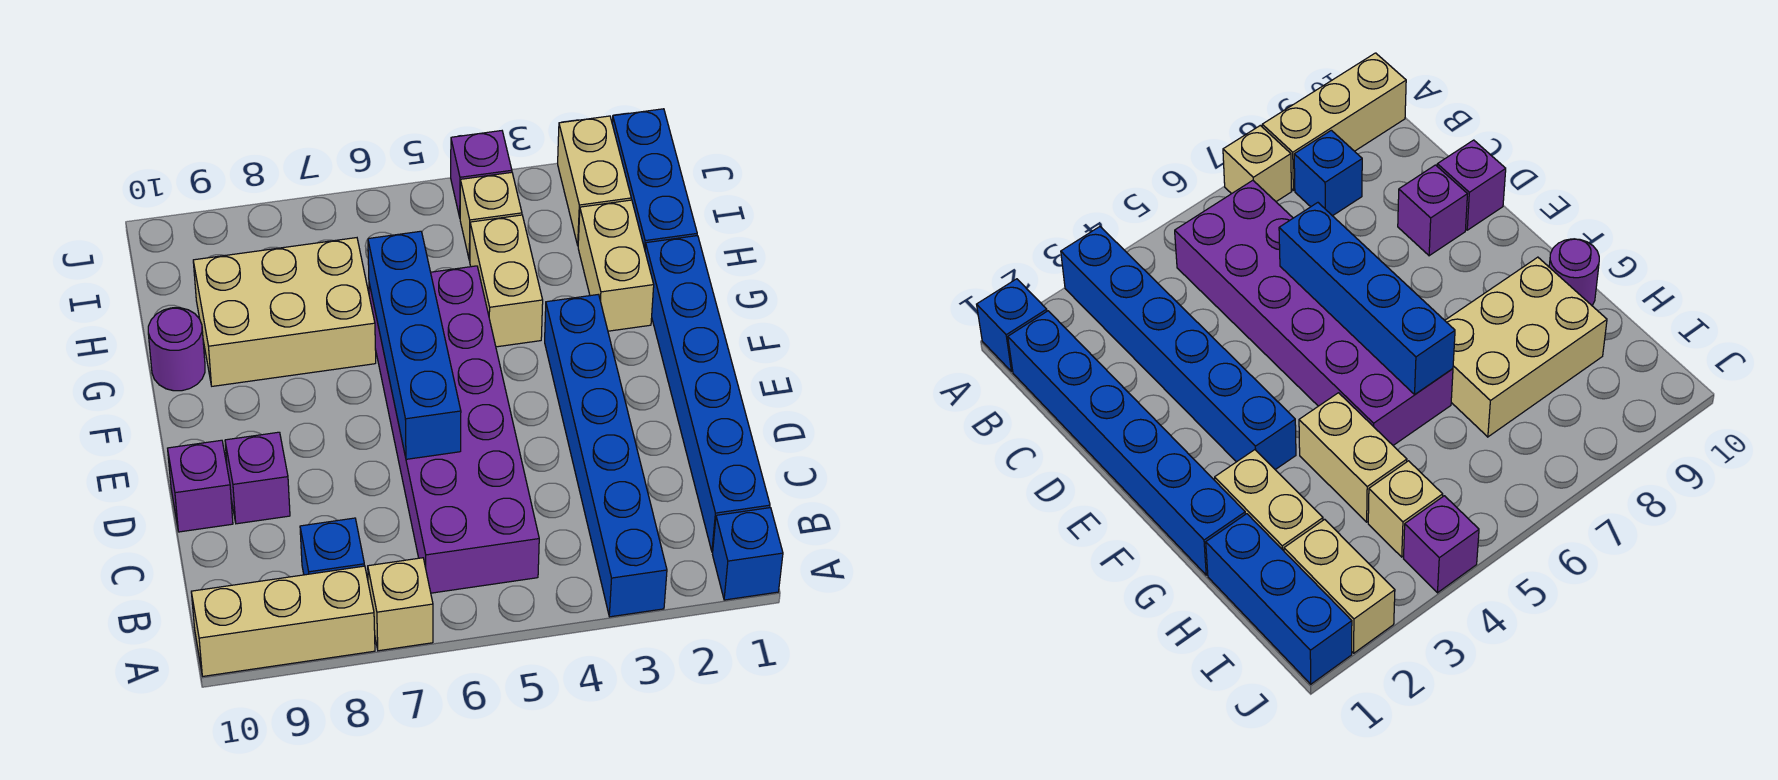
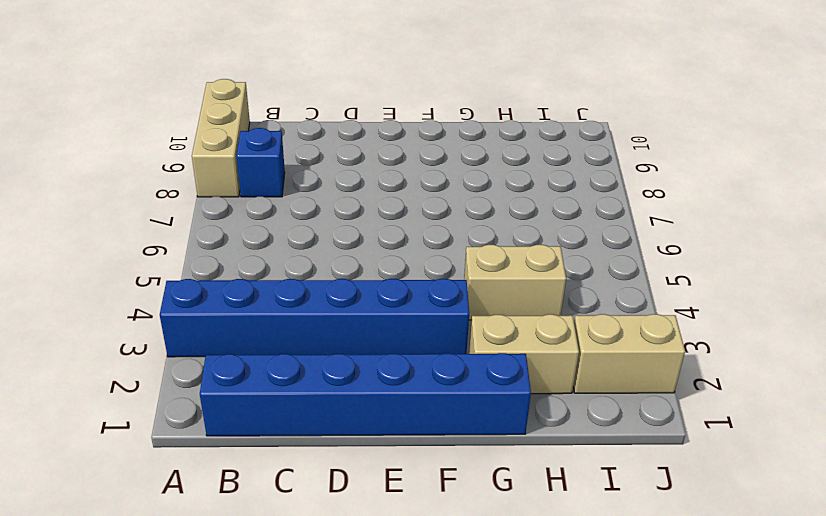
none -> blue brick A1 level 1
none -> tan brick A7 level 1
none -> purple brick B5:G6 level 1

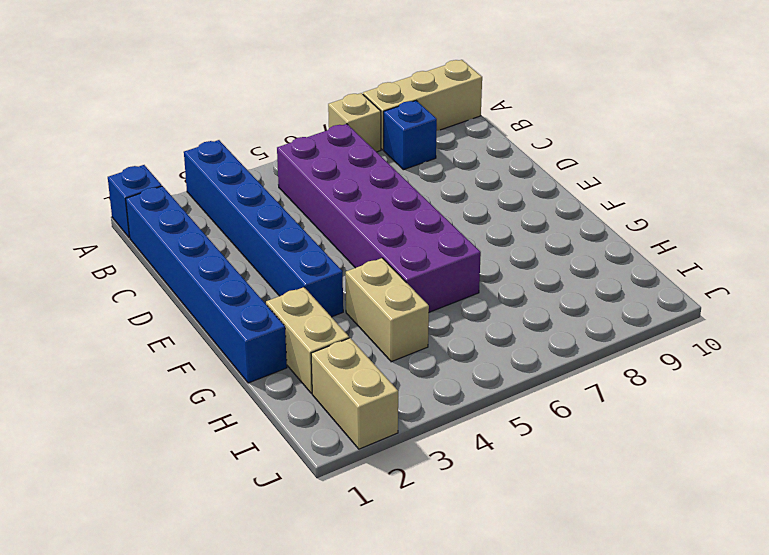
none -> purple brick D9 level 1
none -> purple brick D10 level 1
none -> tan brick G7:H9 level 1

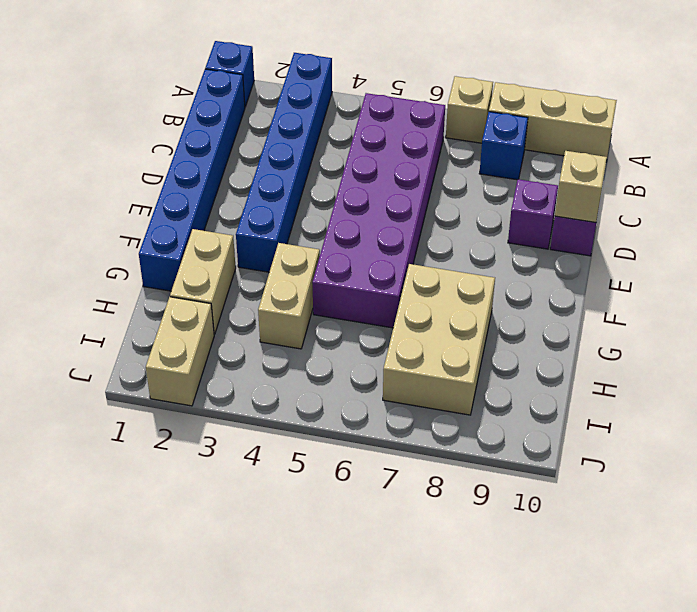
tan brick D10 level 2 -> tan brick I4 level 1
tan brick G7:I8 level 1 -> tan brick G7:H9 level 1
none -> purple round brick G10 level 1
none -> blue brick H1:J1 level 1
none -> purple brick J4 level 1

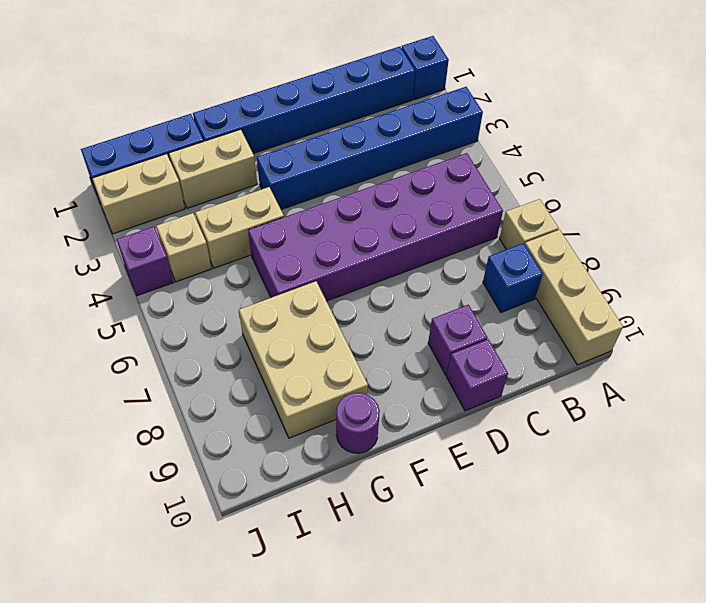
none -> blue brick D6:G6 level 2

